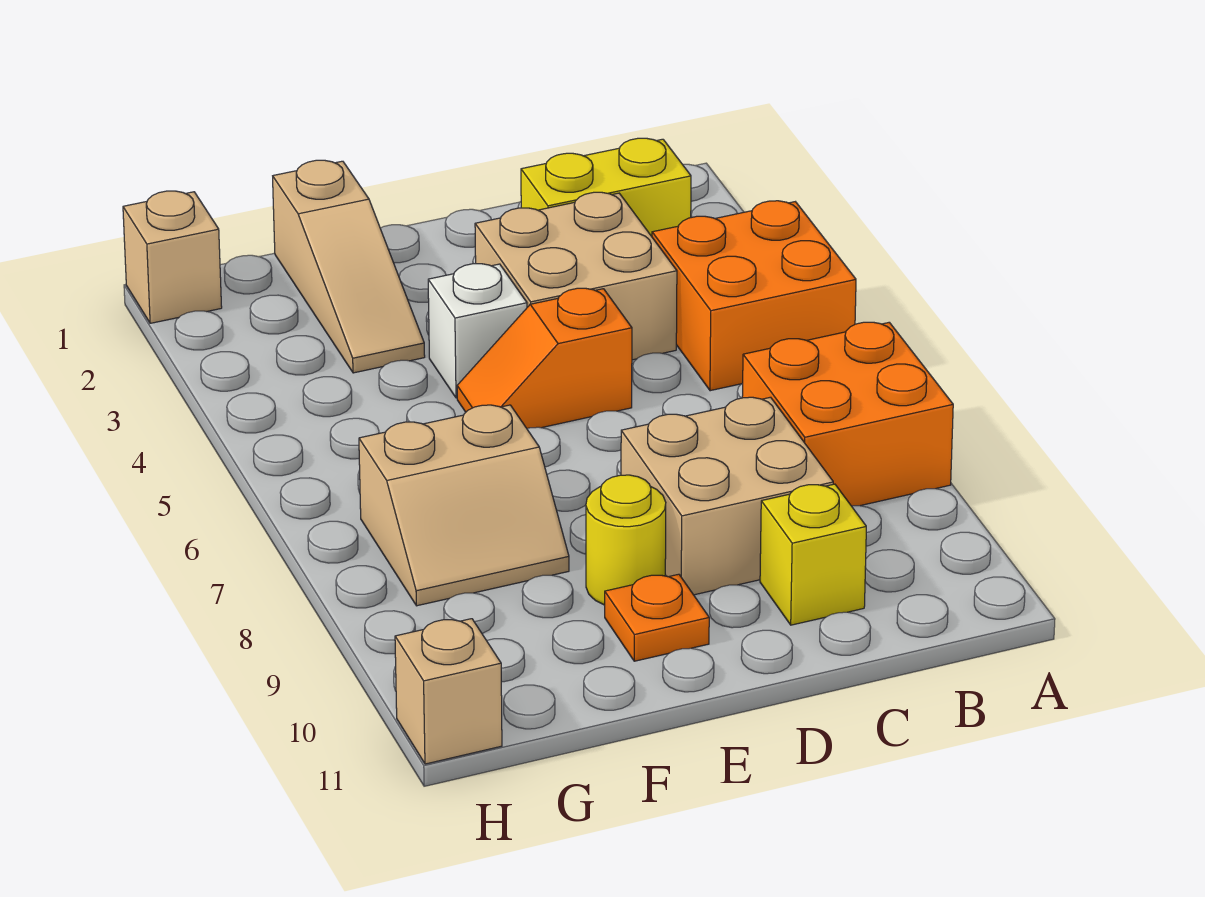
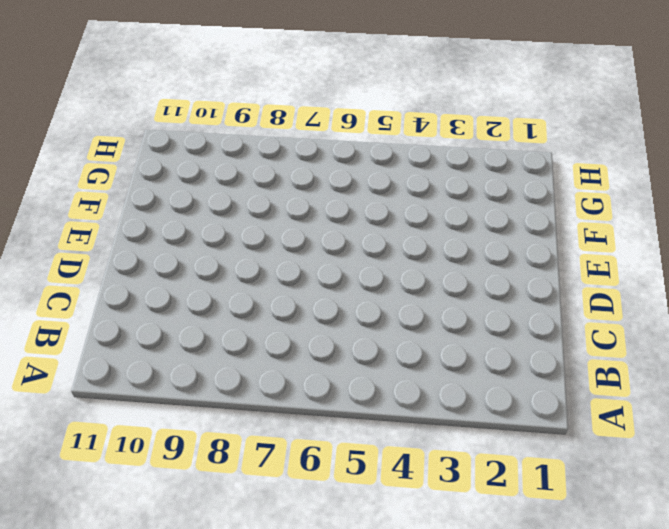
none -> orange brick A4:B5 level 1
none -> orange brick A7:B8 level 1
none -> yellow brick B2:C2 level 1

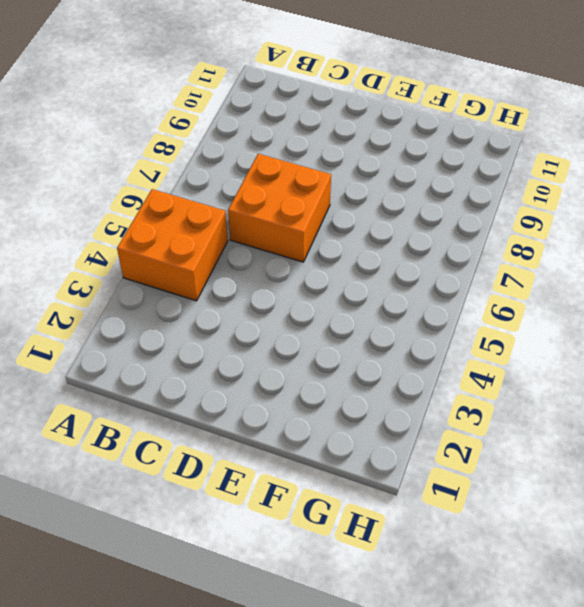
orange brick C6:D7 level 1 -> orange brick A7:B8 level 1
none -> yellow brick B2:C2 level 1
none -> tan brick C3:D4 level 1
none -> tan brick C8:D9 level 1

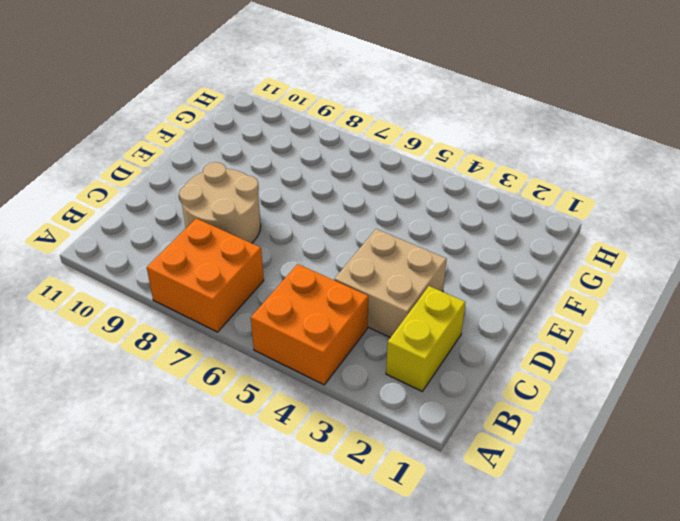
tan round brick C8:D9 level 1 -> tan brick C8:D9 level 1
none -> yellow brick C10 level 1
none -> orange slope D5:E5 level 1 top D
none -> white brick E4 level 1

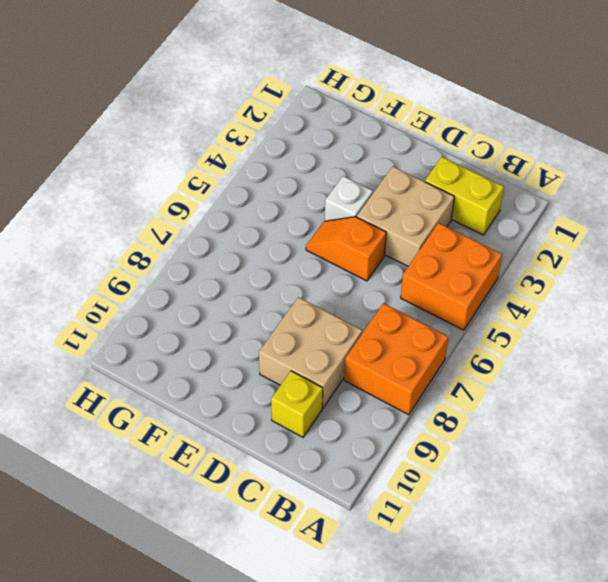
none -> yellow round brick E9 level 1
none -> orange plate E10 level 1
none -> tan slope F1:F3 level 1 top 1

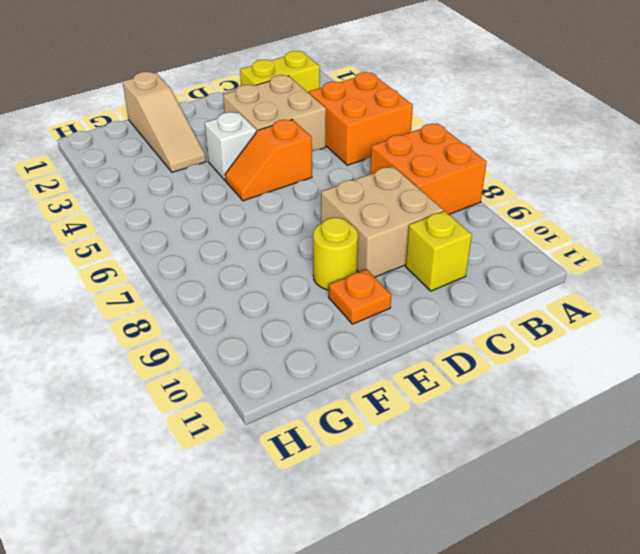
none -> tan slope F7:G8 level 1 top 7
none -> tan brick H1 level 1
none -> tan brick H11 level 1

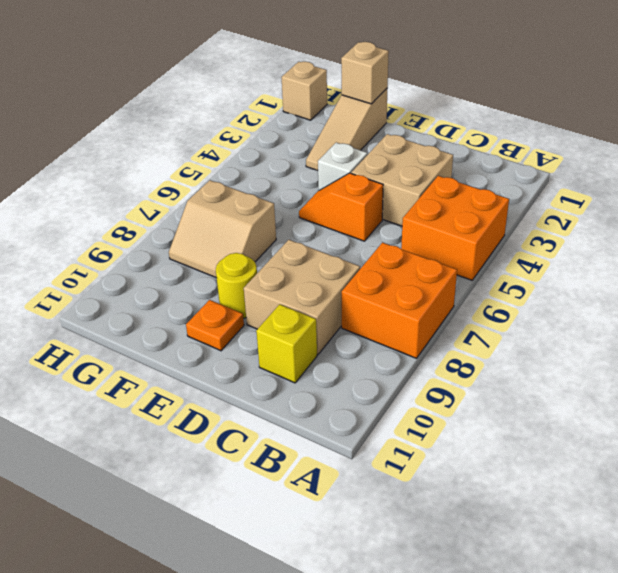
tan brick F1 level 2 -> tan brick H11 level 1
none -> yellow brick B2:C2 level 1

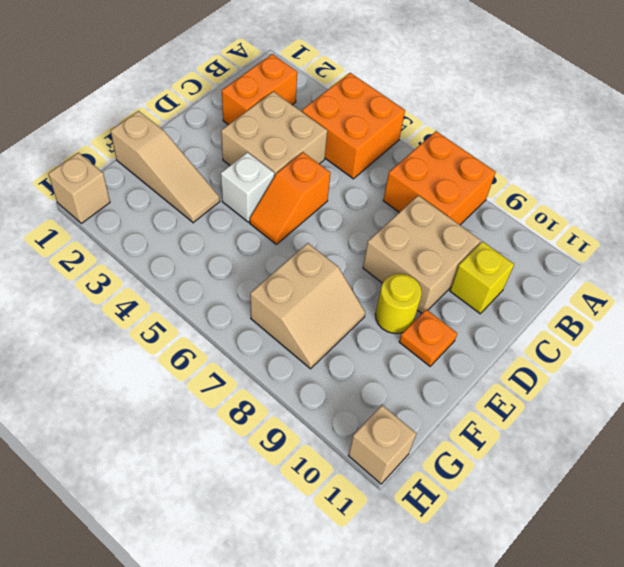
orange brick B2:C2 level 1 -> yellow brick B2:C2 level 1

